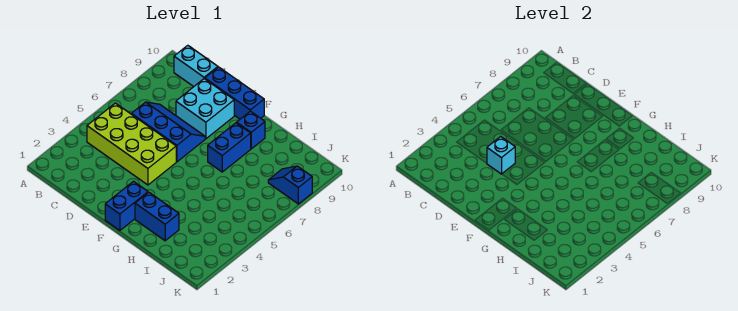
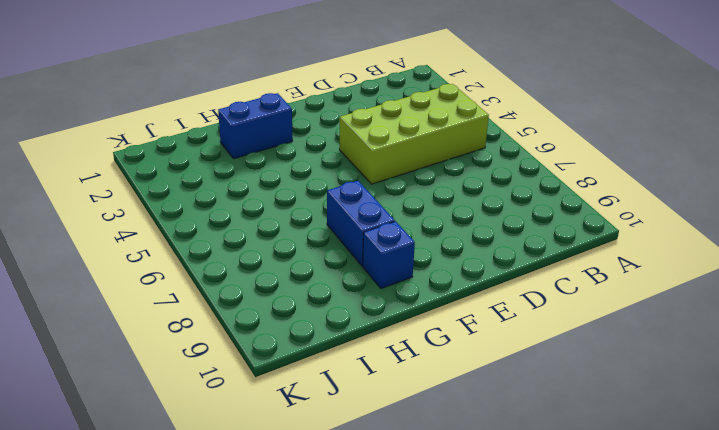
none -> cyan brick B10:C10 level 1
none -> blue slope C6:E7 level 1 top 6

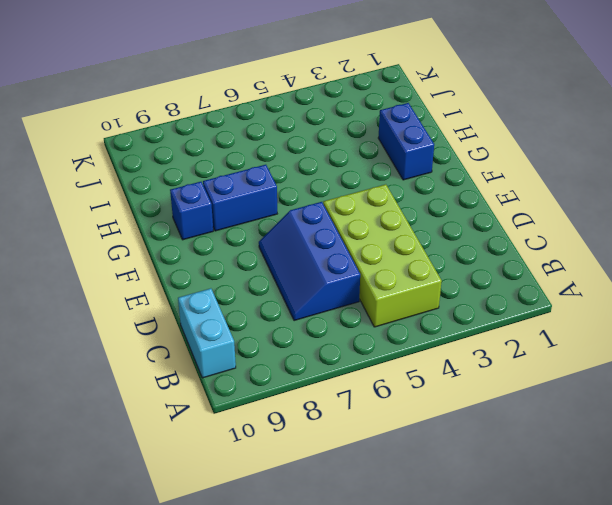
none -> cyan brick D8:E9 level 1
none -> blue brick D10:F10 level 1

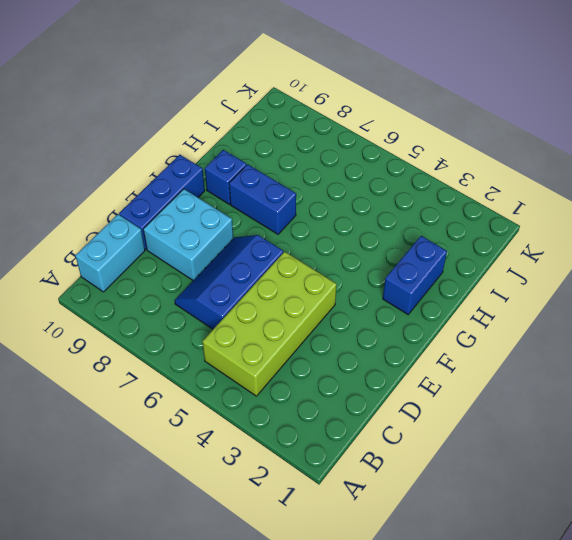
none -> blue brick F1:F2 level 1
none -> blue slope J8:K8 level 1 top K

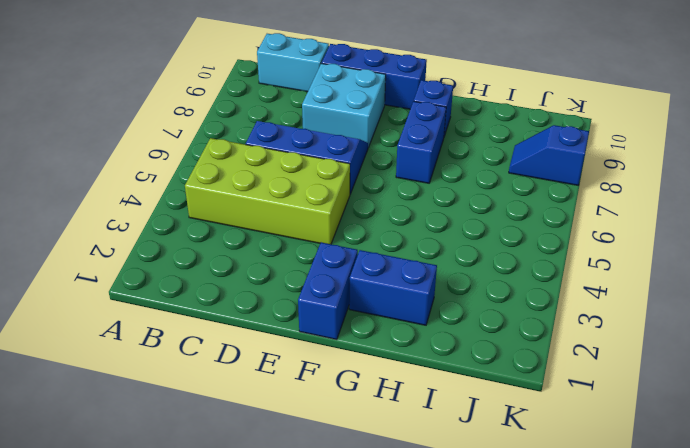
none -> cyan brick D4 level 2

